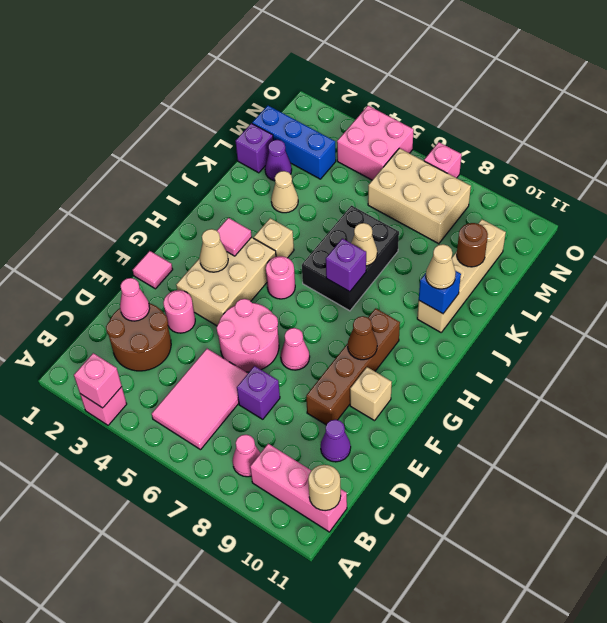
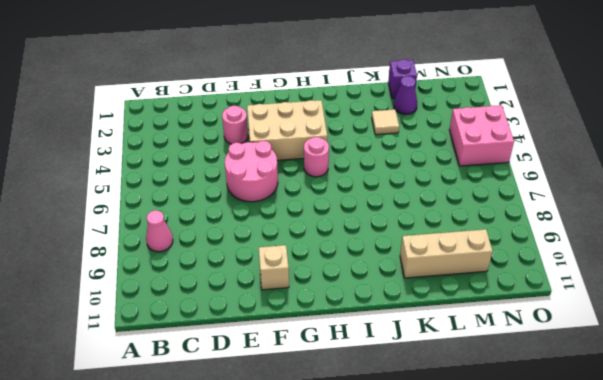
tan tile K3 level 1 -> tan cone K3 level 1
tan brick K10:M10 level 1 -> tan brick J10:M10 level 1
none -> pink brick A3 level 1
none -> pink tile B5:D6 level 1
none -> pink brick B9:B11 level 1
none -> brown round brick C2:D3 level 1

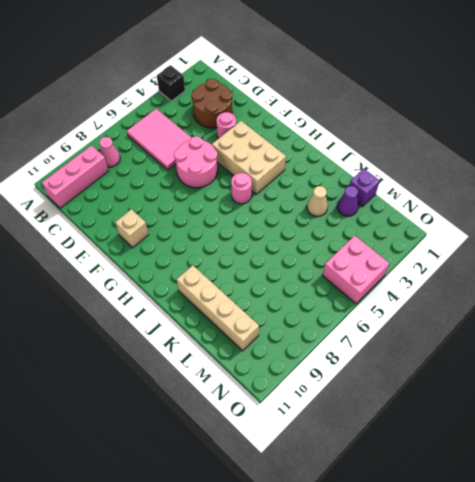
black brick A3 level 1 -> pink brick A3 level 1
none -> purple brick D7 level 1
none -> purple cone D10 level 1
none -> brown brick E9:H9 level 1
none -> pink tile F1 level 1

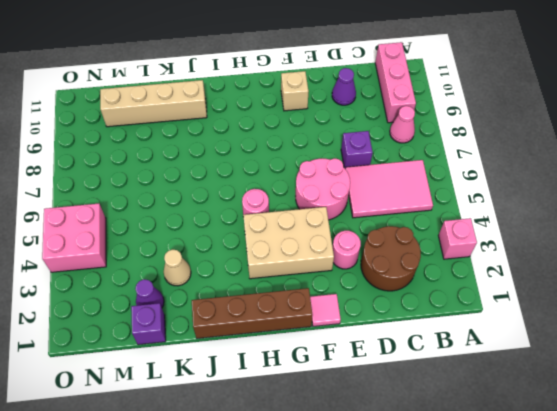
brown brick G1:J1 level 1 -> brown brick E9:H9 level 1
none -> pink cone F7 level 1
none -> tan brick I4 level 1
none -> black brick I6:K7 level 1
none -> blue brick M1:M3 level 1

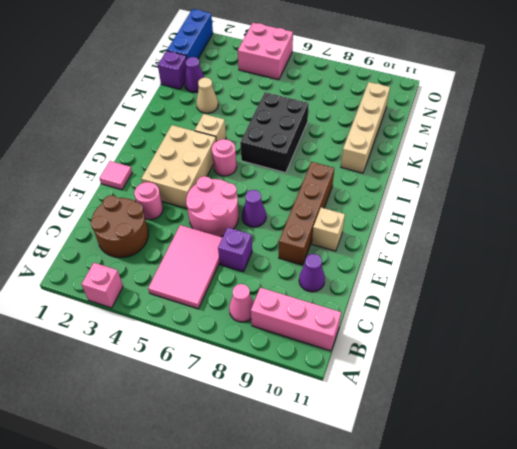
purple cone F7 level 1 -> pink cone F7 level 1
blue brick M1:O1 level 1 -> blue brick M1:M3 level 1
none -> tan brick M6:N8 level 1
none -> pink brick O7 level 1
none -> pink brick A3 level 2
none -> tan round brick B11 level 2

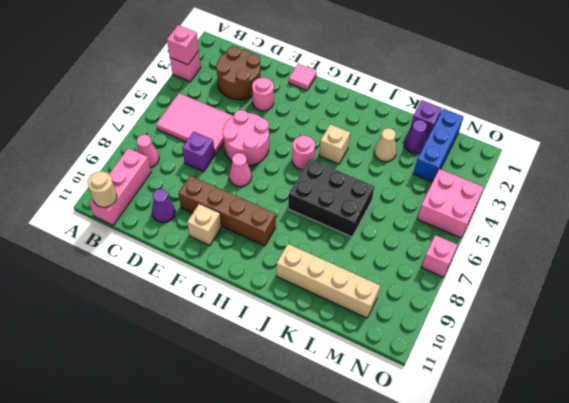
none -> tan brick F3:H4 level 1
none -> tan brick M6:N8 level 1
none -> pink cone D2 level 2
none -> tan cone G3 level 2

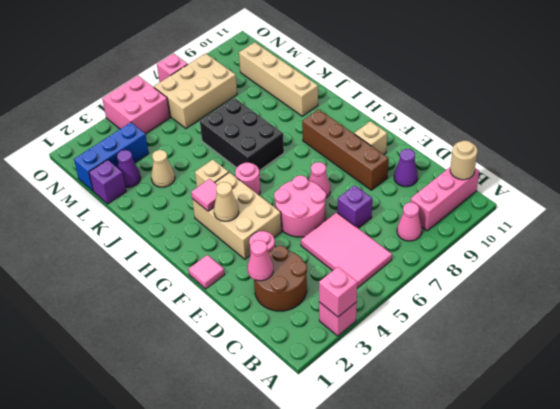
none -> brown cone G9 level 2
none -> purple brick I7 level 2
none -> tan cone J7 level 2
none -> blue brick J10 level 2

